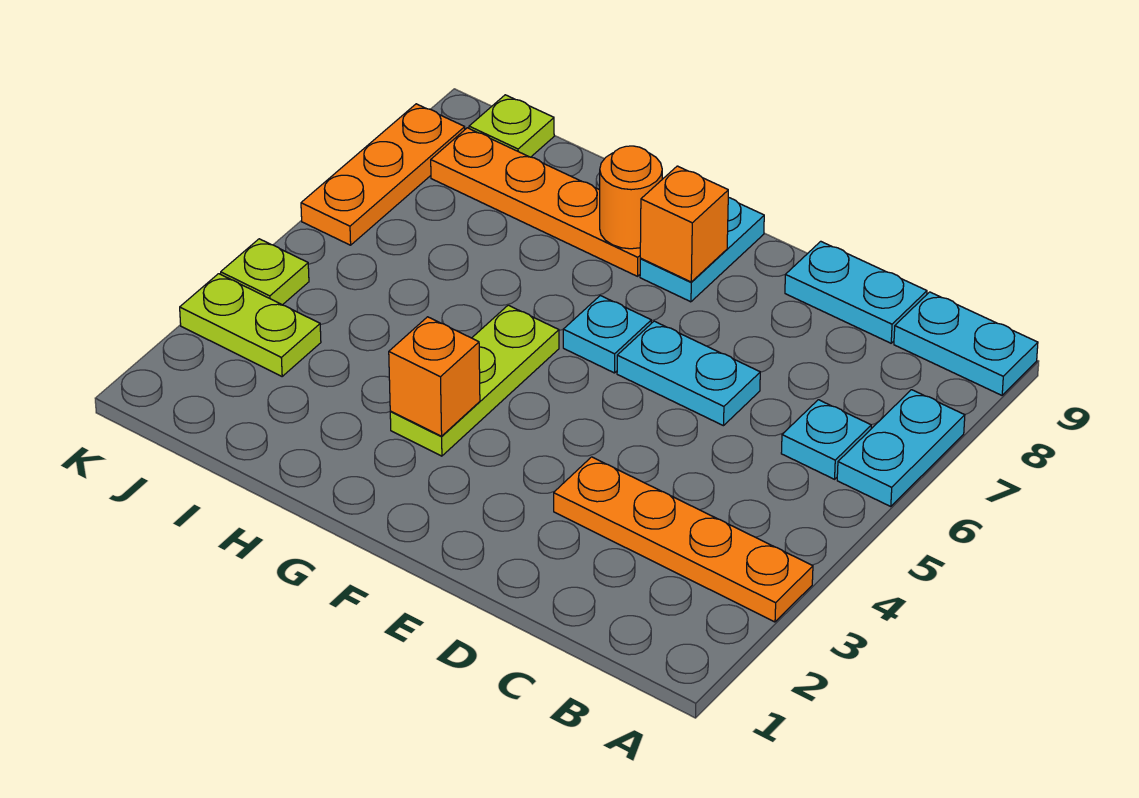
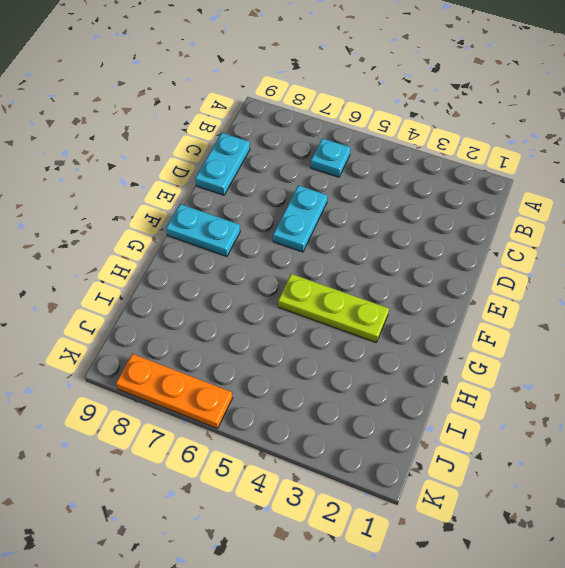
none -> orange plate A3:D3 level 1
none -> cyan plate A6:A7 level 1
none -> cyan plate A9:B9 level 1

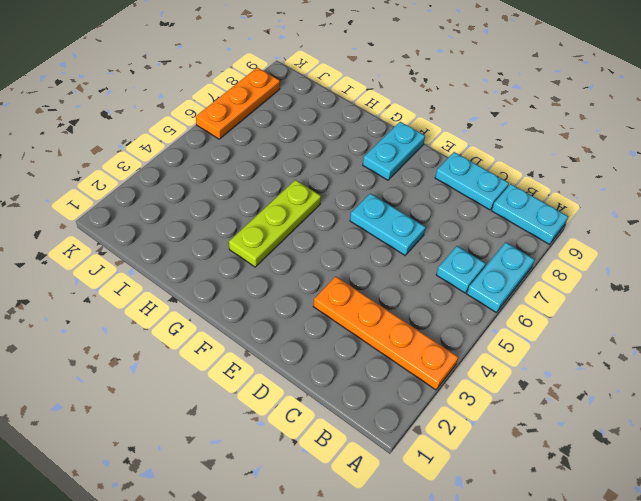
none -> cyan plate F6 level 1
none -> orange plate G8:J8 level 1
none -> lime plate J3:K3 level 1

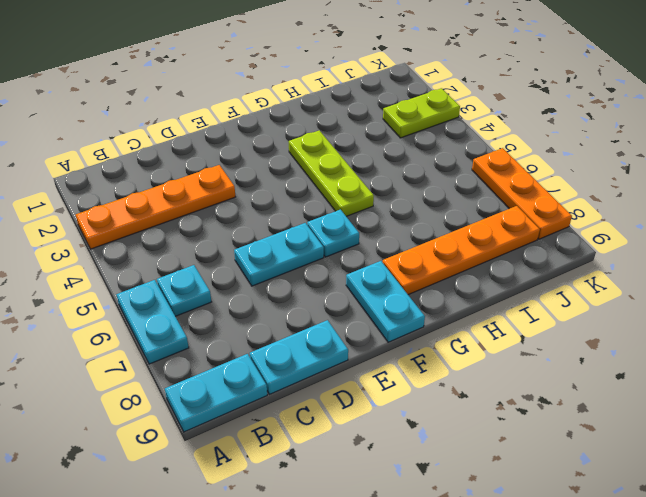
none -> lime plate J9 level 1
none -> lime plate K4 level 1
none -> orange brick F8 level 2

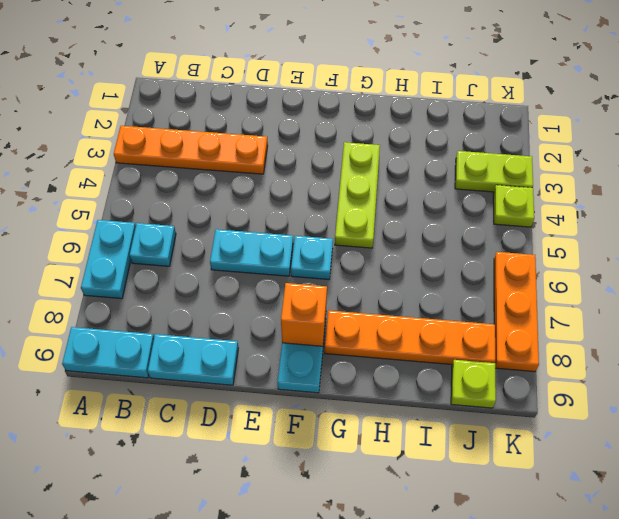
none -> orange brick G3 level 2
none -> orange round brick G8 level 2

